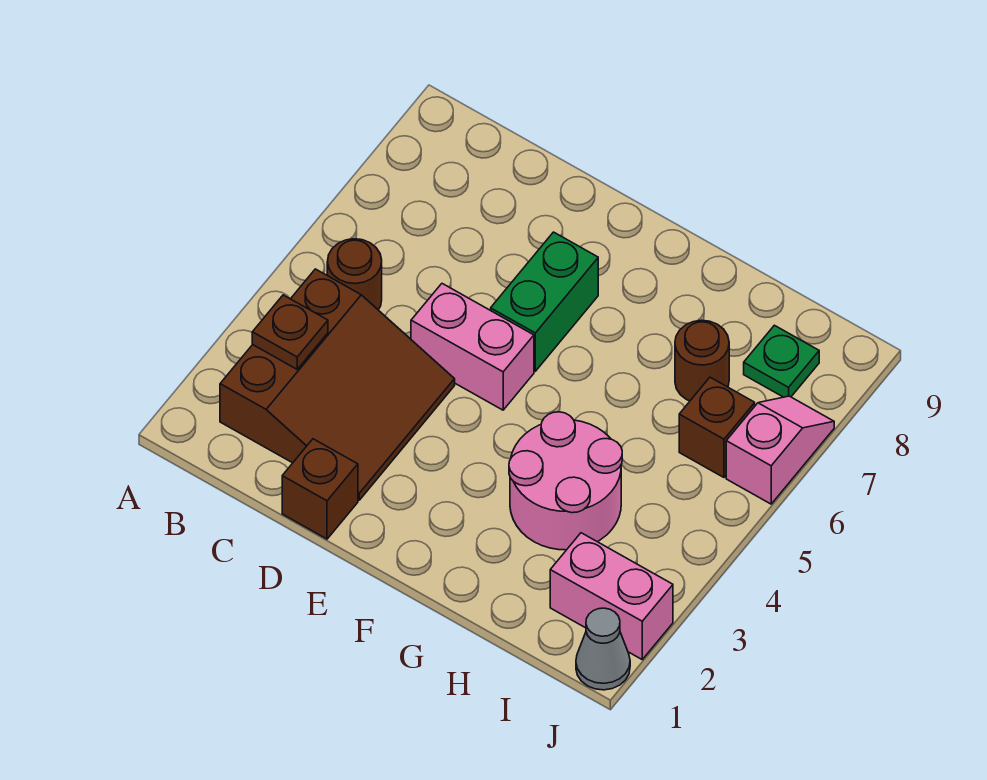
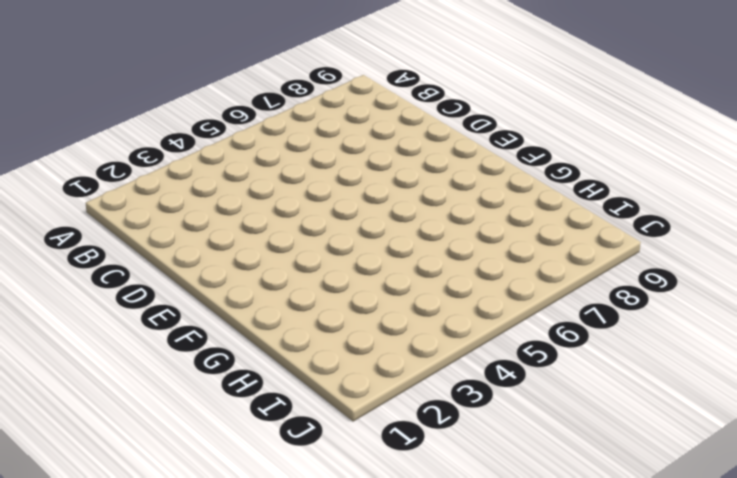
none -> brown slope B2:D4 level 1 top B
none -> brown round brick B5 level 1
none -> brown brick D1 level 1

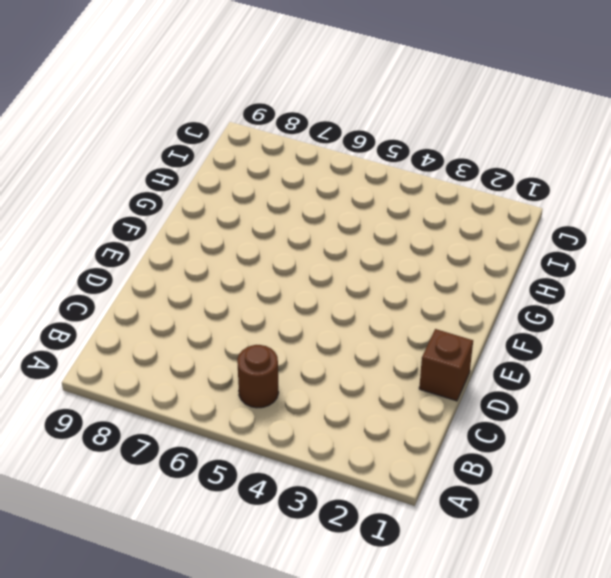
none -> brown slope B2:D4 level 1 top B
none -> pink brick D5:E5 level 1
none -> green brick E6:E7 level 1

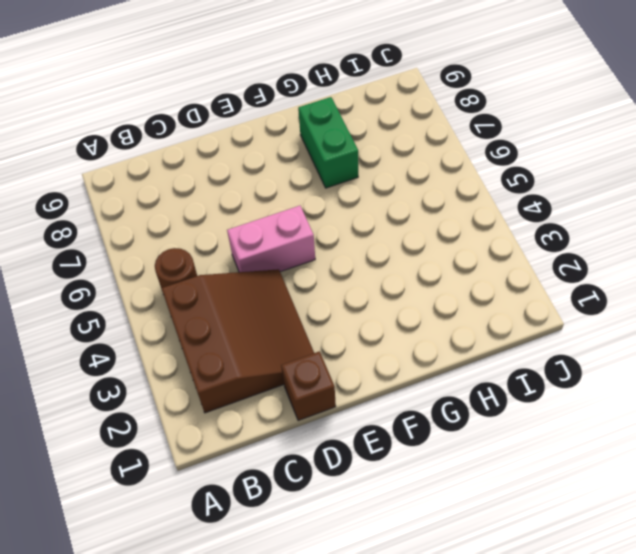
green brick G7:G8 level 1 -> green brick E6:E7 level 1
none -> pink round brick G3:H4 level 1
none -> brown round brick H7 level 1
none -> pink brick I2:J2 level 1

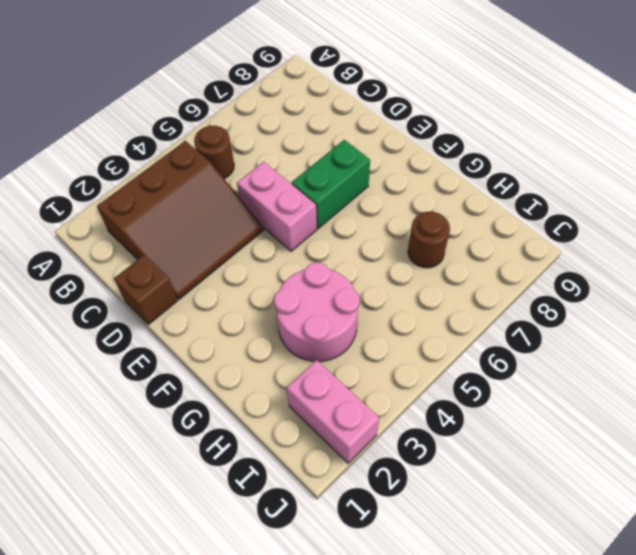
none -> brown brick I6 level 1
none -> green plate I8 level 1
none -> grey cone J1 level 1

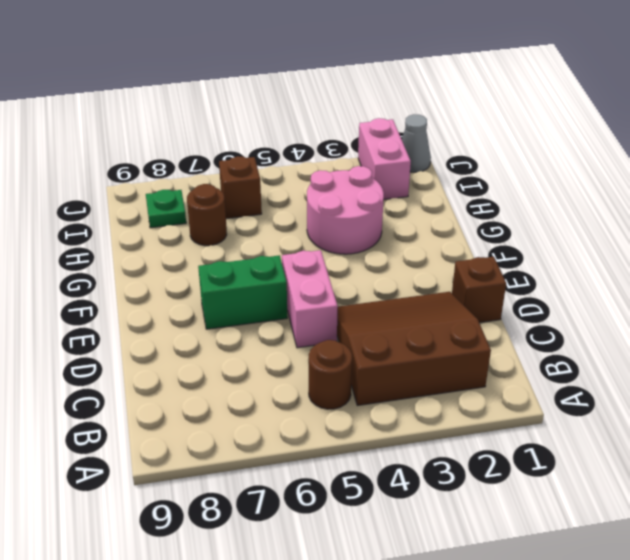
none -> pink slope J6:J7 level 1 top 6
none -> brown plate B3 level 2

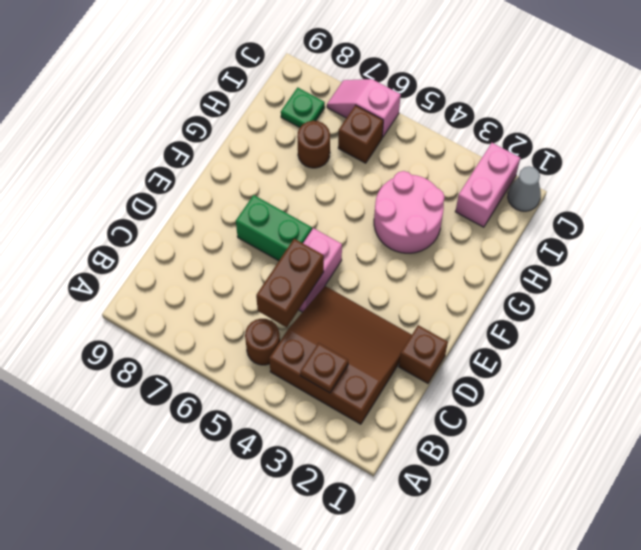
brown brick C5:D5 level 2 -> none

